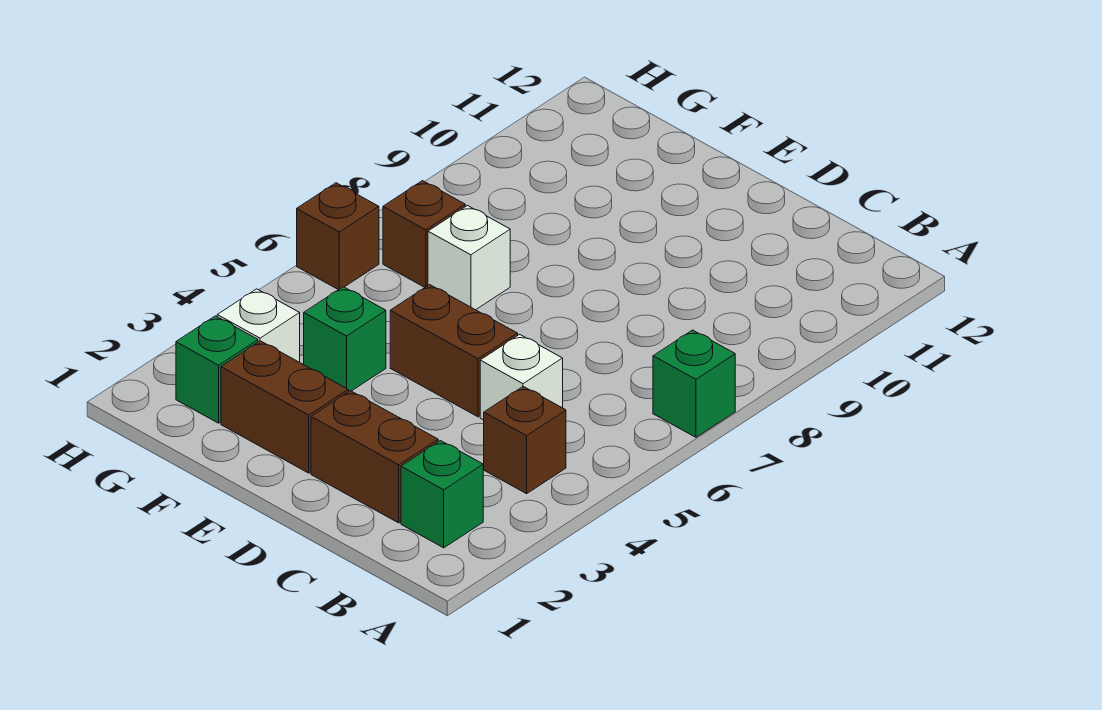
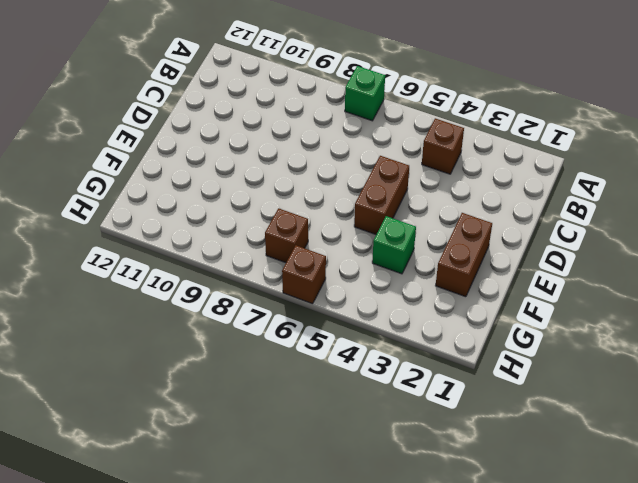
none -> green brick B2 level 1
none -> brown brick C2:D2 level 1
none -> white brick C5 level 1

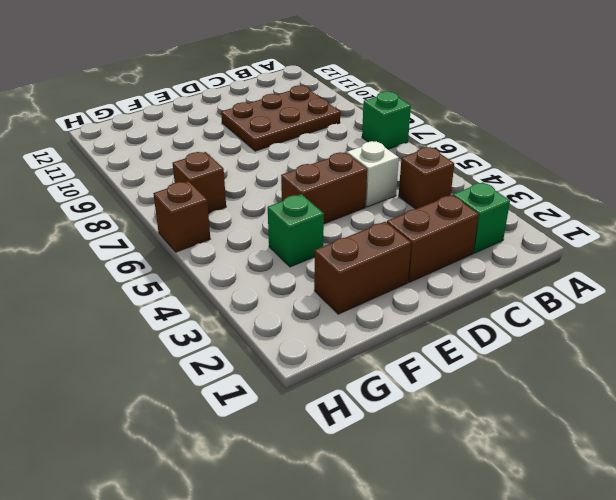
brown plate B9:D10 level 1 -> none
none -> white brick F7 level 1
none -> green brick G2 level 1
none -> white brick G3 level 1

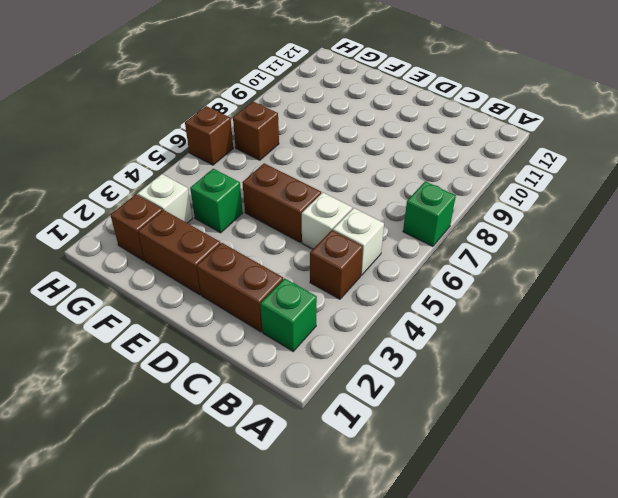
white brick B5 level 1 -> white brick F7 level 1
brown brick G2 level 1 -> green brick G2 level 1

